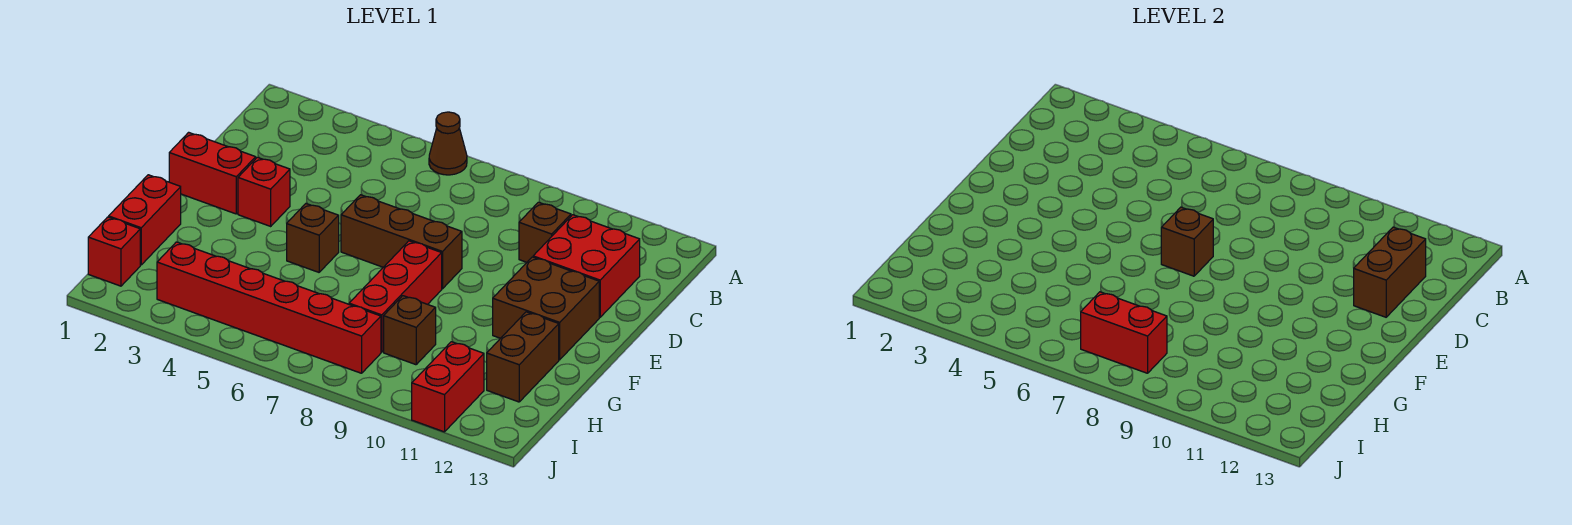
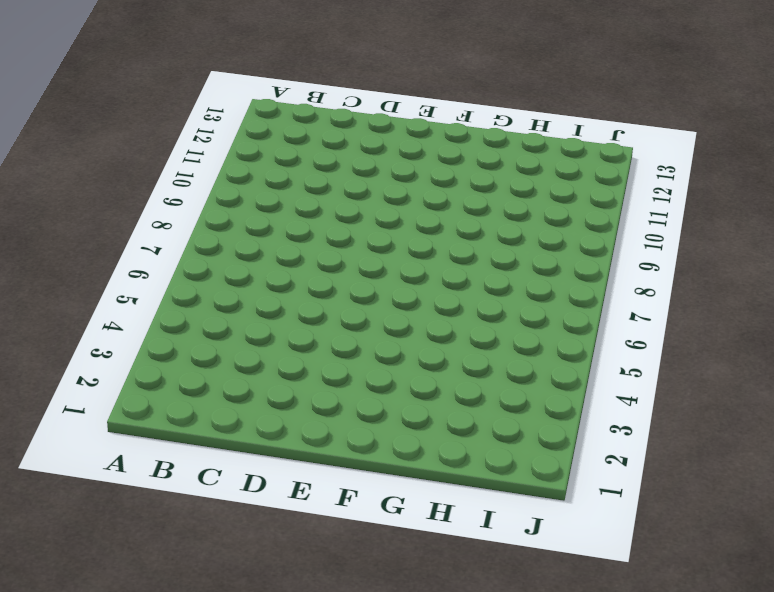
none -> brown cone A6 level 1
none -> brown brick C10 level 1
none -> red brick C11:D12 level 1

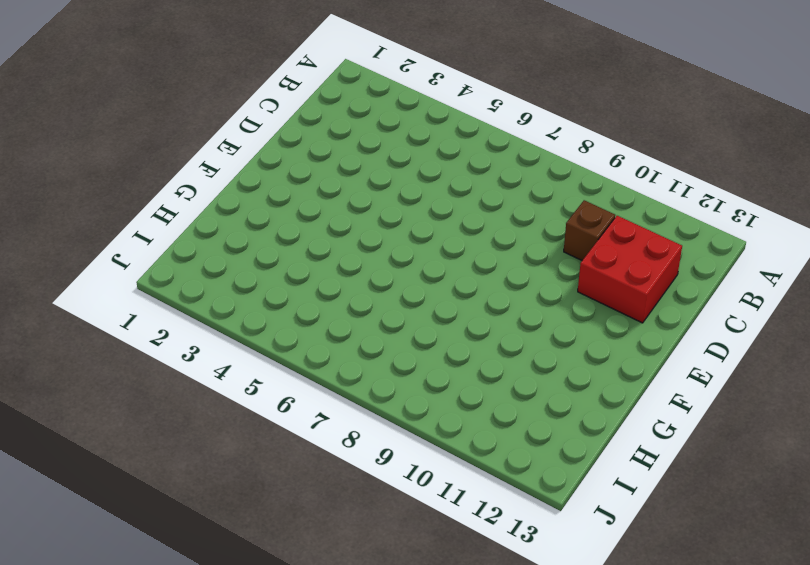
none -> brown cone A6 level 1
none -> red brick E1:E2 level 1
none -> red brick E3 level 1

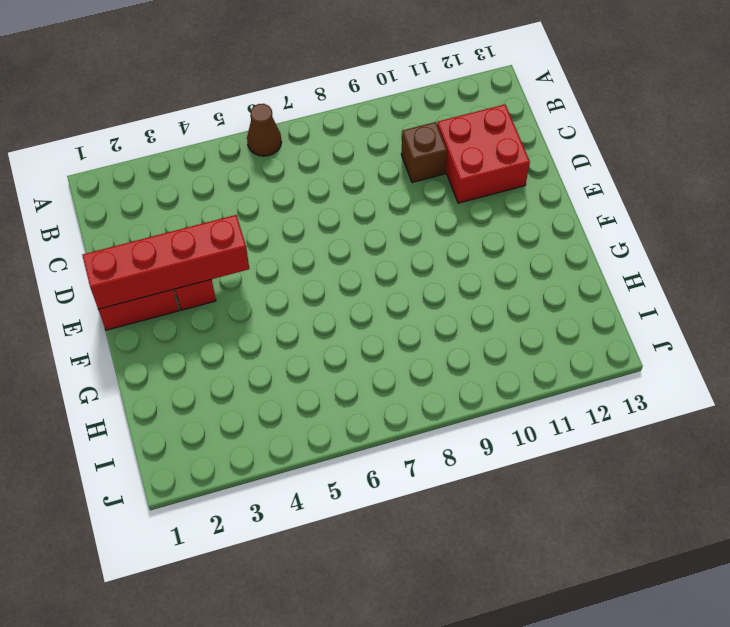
red brick E1:E4 level 2 -> none
none -> brown brick E6:E8 level 1
none -> brown brick E11:F12 level 1
none -> brown brick F5 level 1

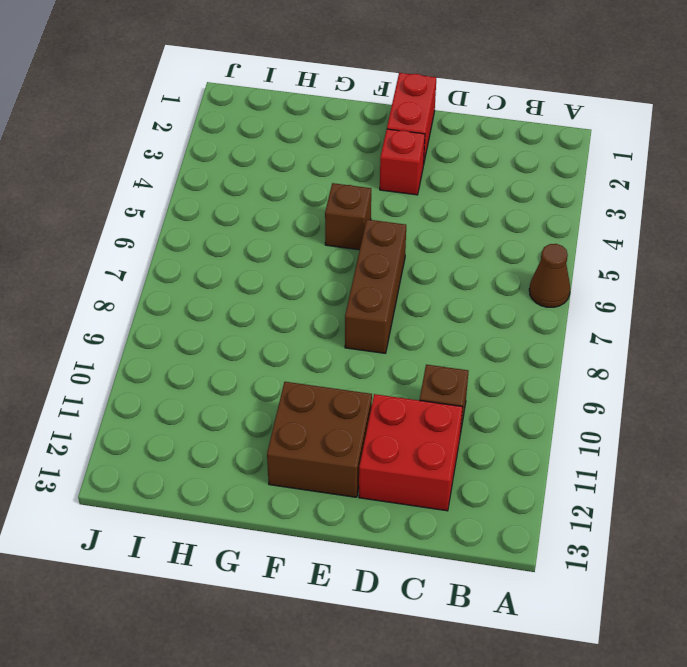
none -> red brick F8:H8 level 1
none -> red brick G1:H1 level 1
none -> brown brick G12:H12 level 1

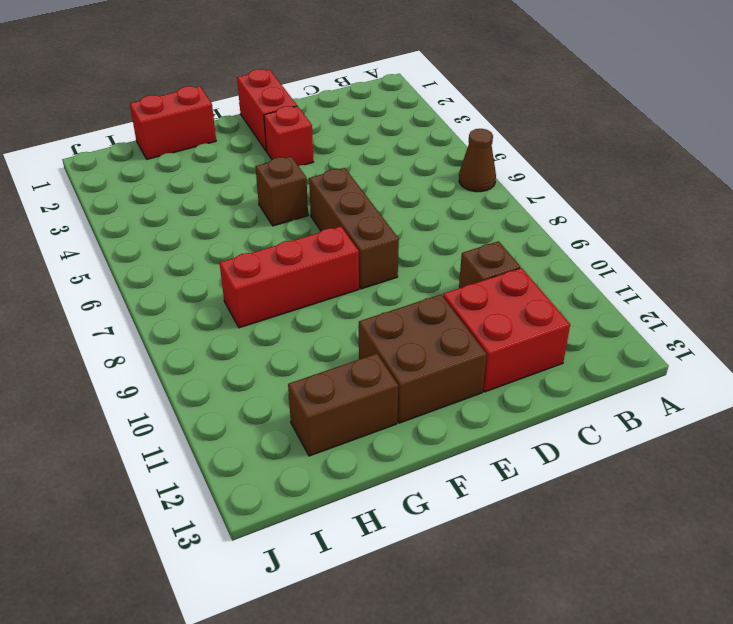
none -> brown brick H9 level 1
none -> red brick I1 level 1
none -> red brick I3:I8 level 1

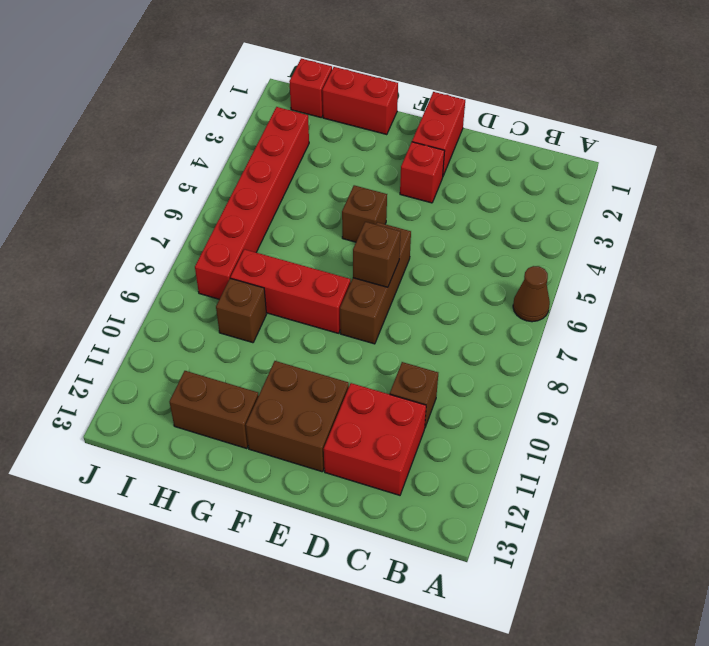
none -> red brick I11:J11 level 1
none -> brown brick C12:D12 level 2
none -> red brick I7:I8 level 2

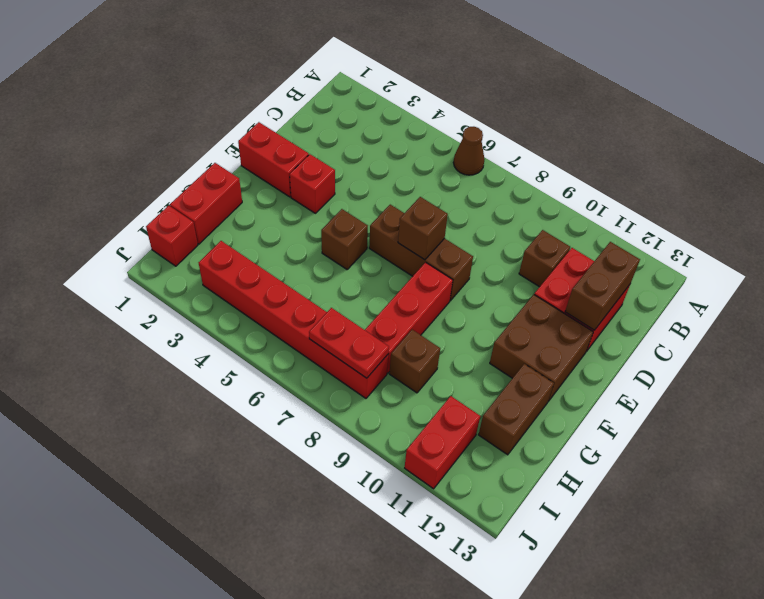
red plate I7:I8 level 2 -> red brick I7:I8 level 2

